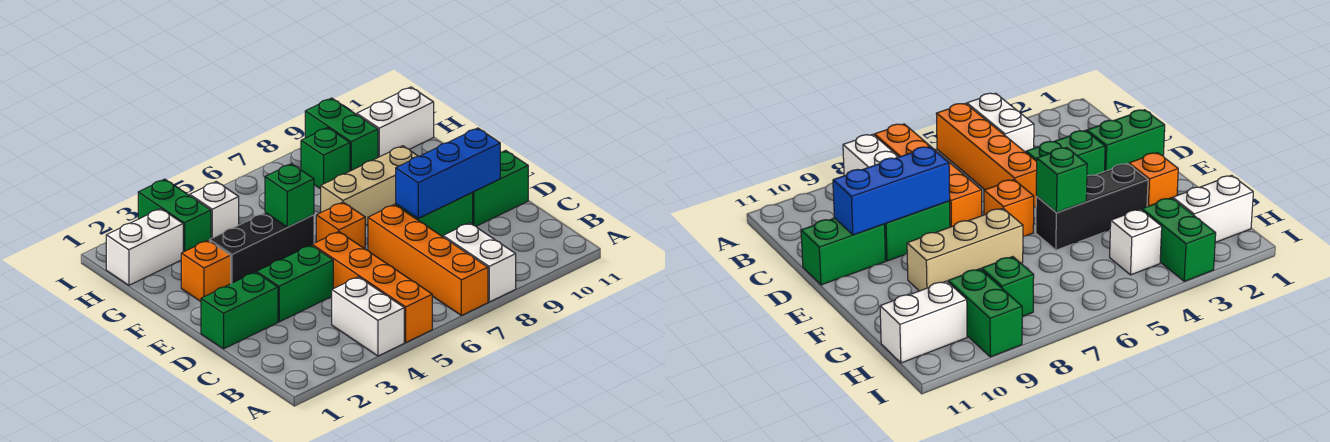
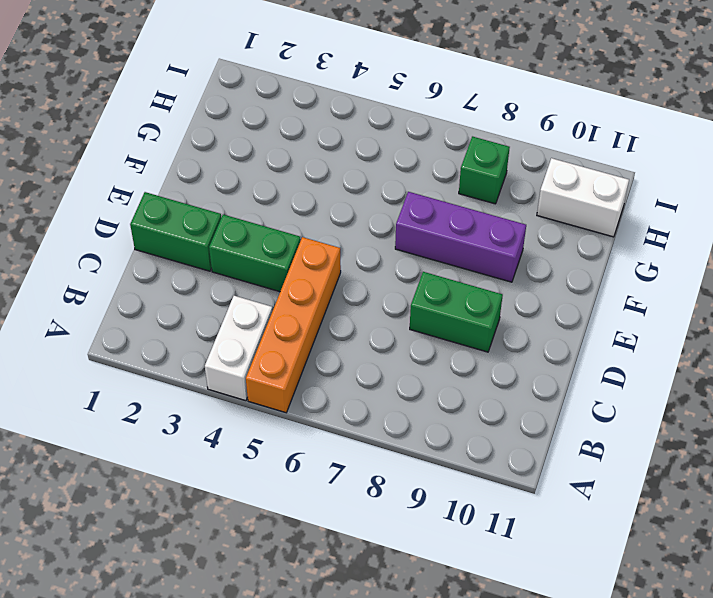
purple brick F7:F9 level 1 -> tan brick F7:F9 level 1
none -> orange brick A7:D7 level 1
none -> white brick A8:B8 level 1
none -> green brick D10:D11 level 1

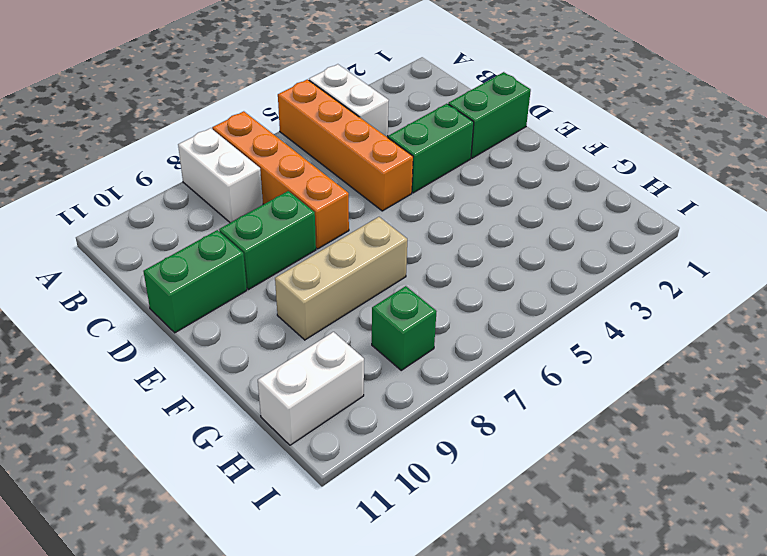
none -> orange brick E6 level 1
none -> orange brick F2 level 1
none -> black brick F3:F5 level 1

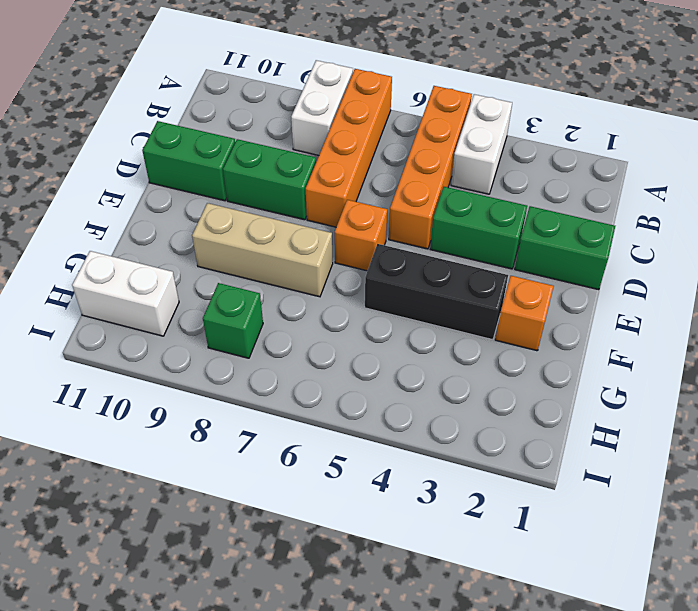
none -> white brick H1:H2 level 1
none -> green brick H3:I3 level 1
none -> white brick H4 level 1

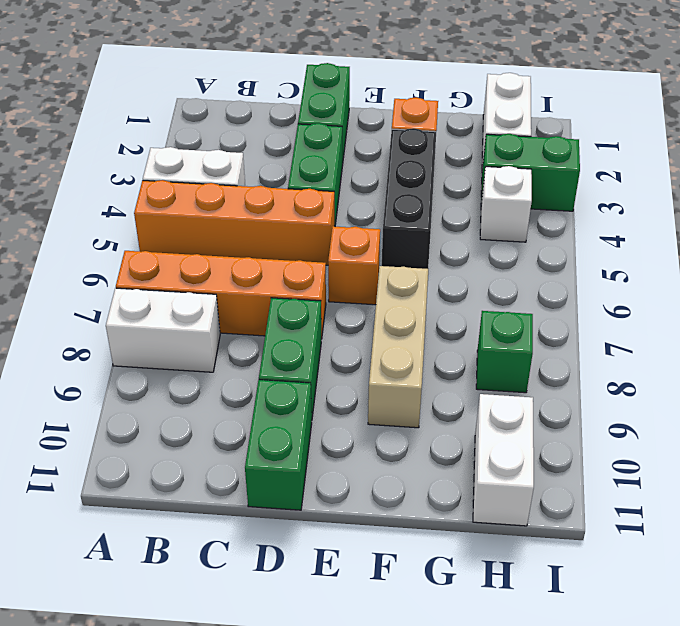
none -> green brick H9:I9 level 1
none -> blue brick D8:D10 level 2
none -> green brick F5 level 2

